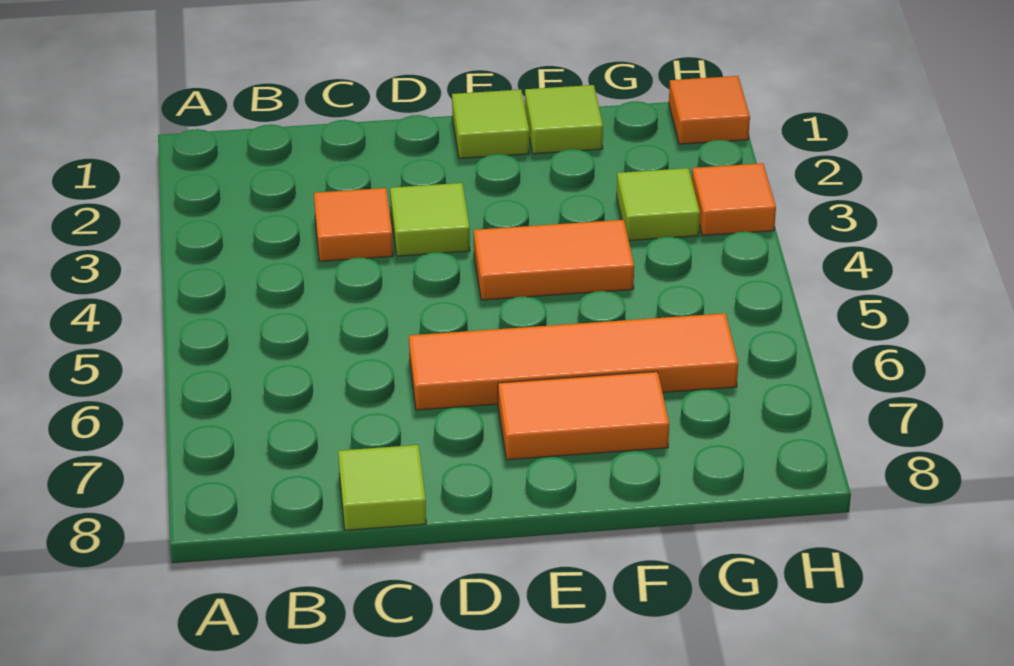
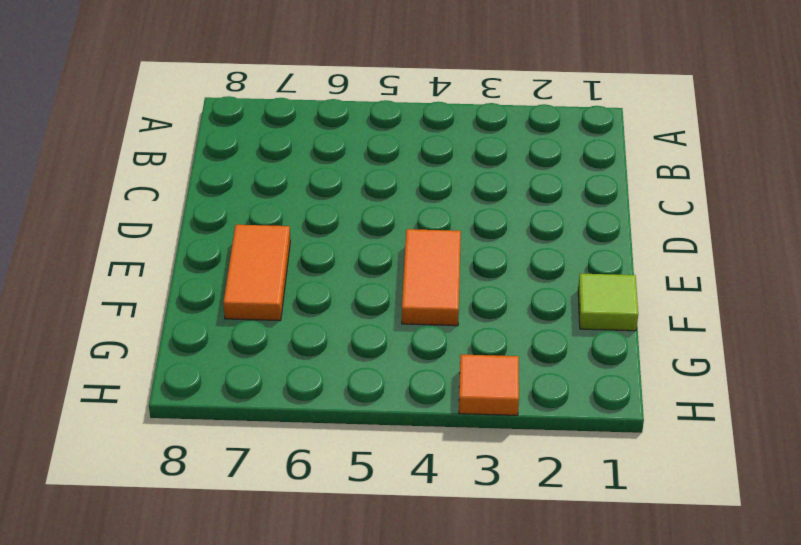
none -> orange tile C3 level 1
none -> lime tile C8 level 1

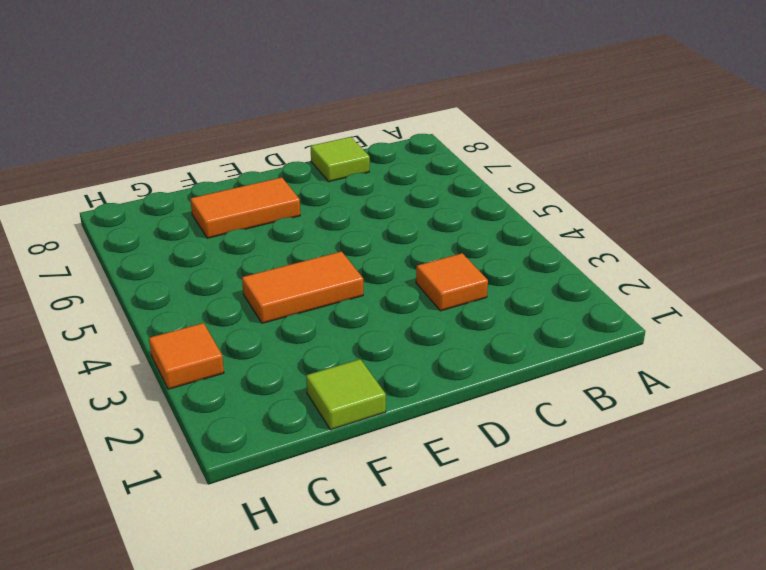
none -> lime tile D3 level 1
none -> orange tile D6:G6 level 1

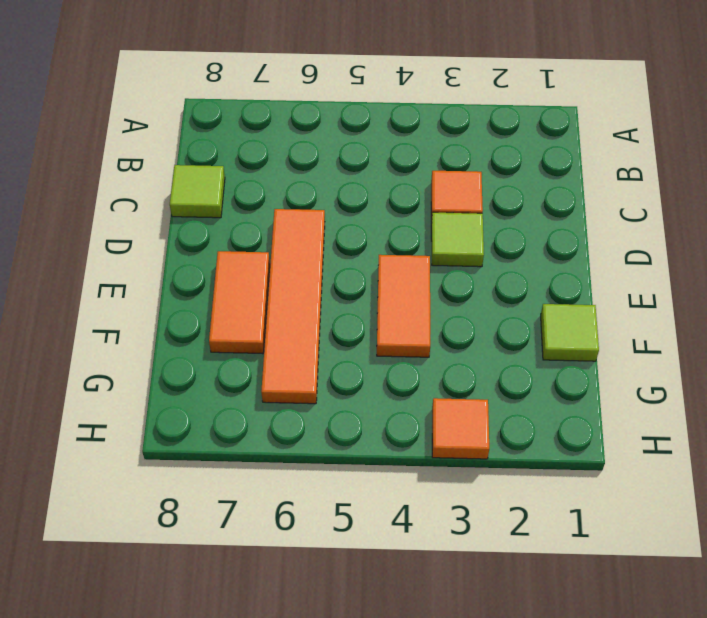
none -> lime tile E1 level 1
none -> lime tile G3 level 1

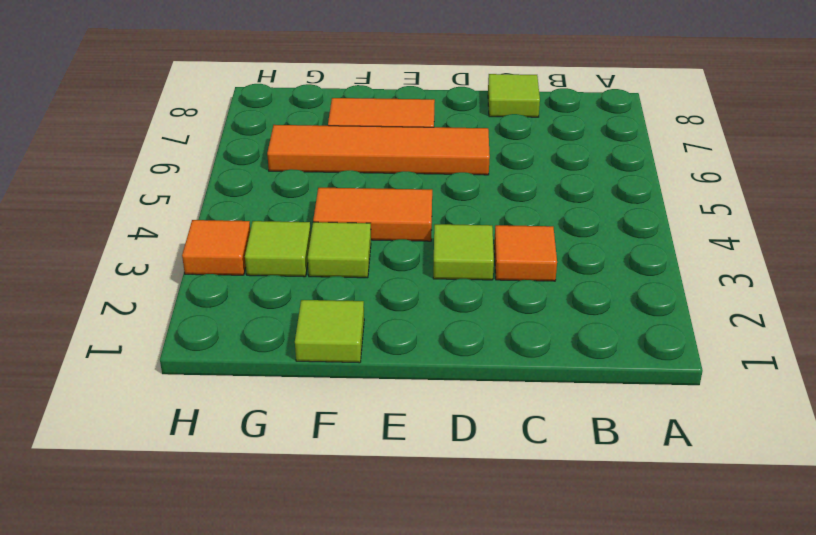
lime tile F3 level 1 -> lime tile E1 level 1
none -> orange tile H1 level 1

